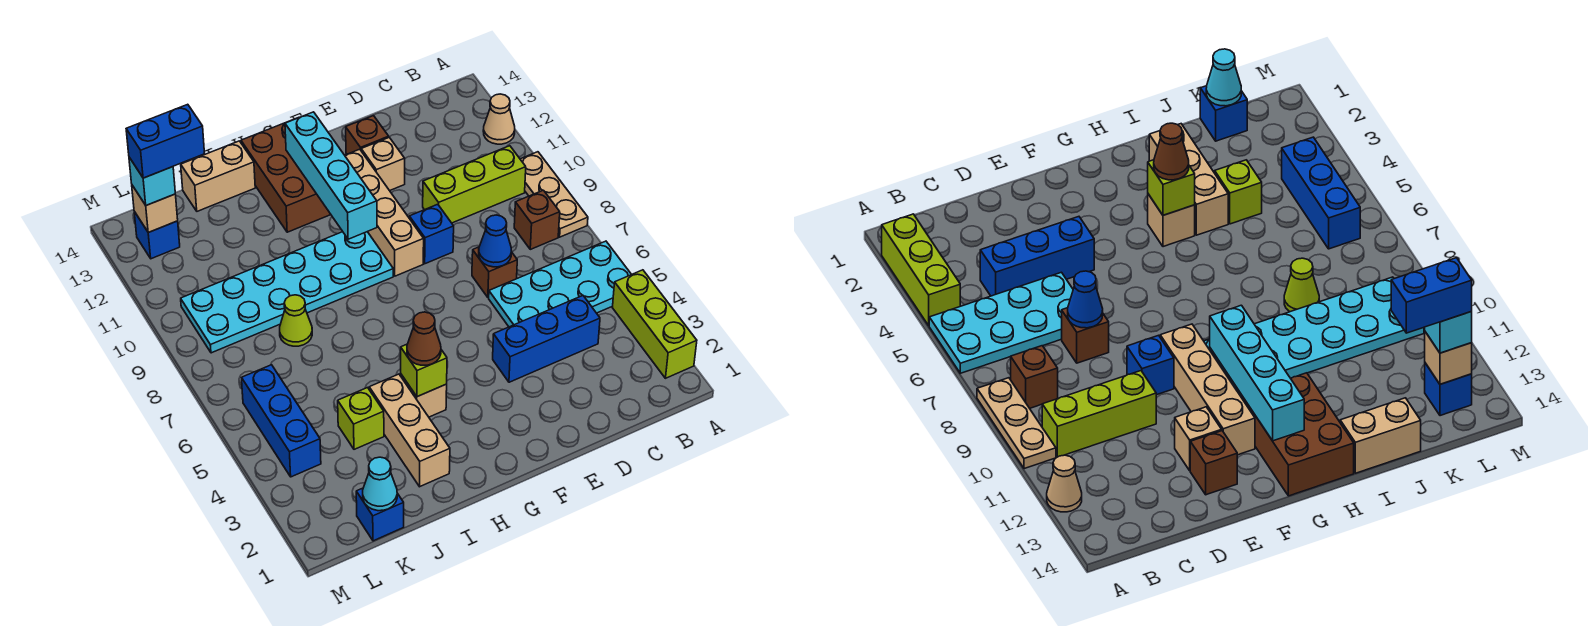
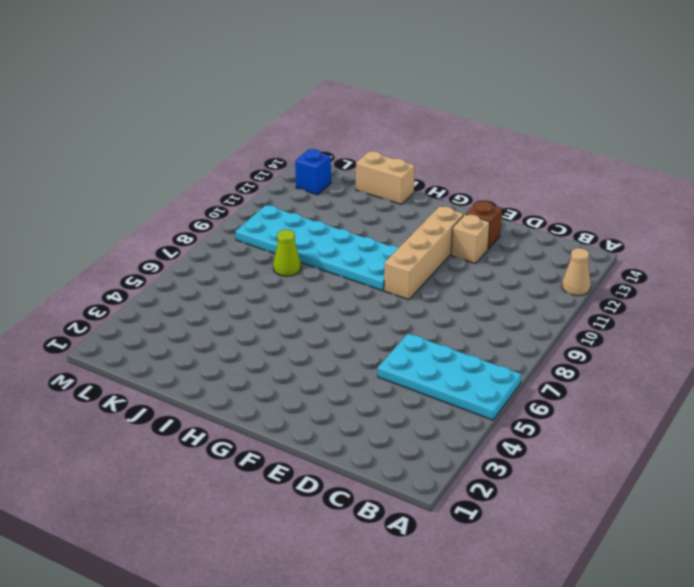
none -> lime brick A2:A4 level 1
none -> tan plate A8:A10 level 1
none -> brown brick B8 level 1
none -> lime brick B10:D10 level 1

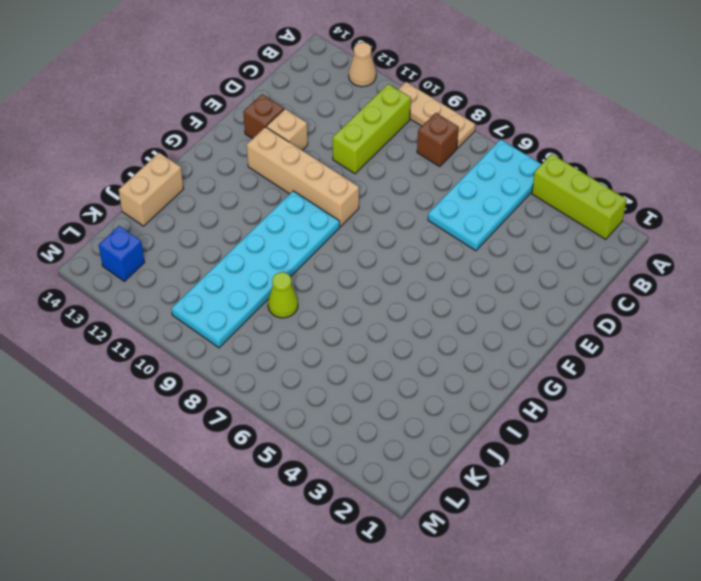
none -> blue brick C4:E4 level 1
none -> brown brick D7 level 1
none -> blue brick E9 level 1
none -> brown brick G12:H14 level 1

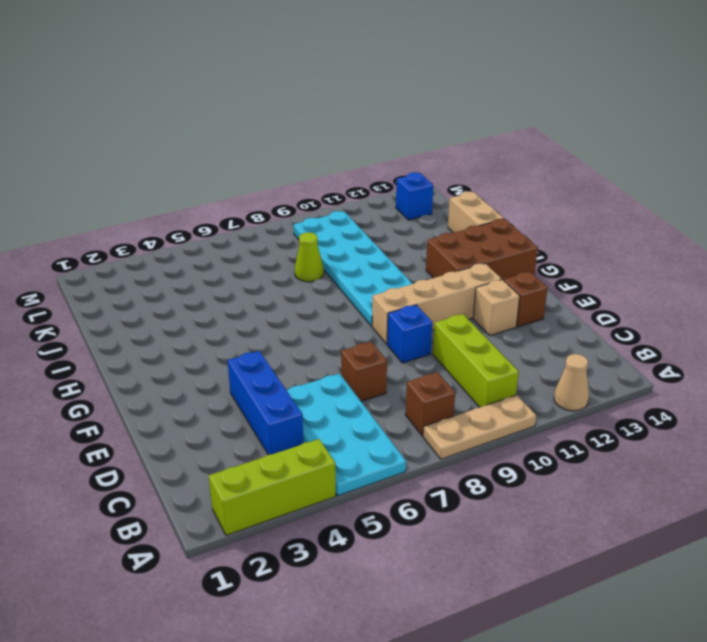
none -> tan brick H4 level 1
none -> tan brick I2:I4 level 1
none -> lime brick J4 level 1
none -> blue brick K1 level 1

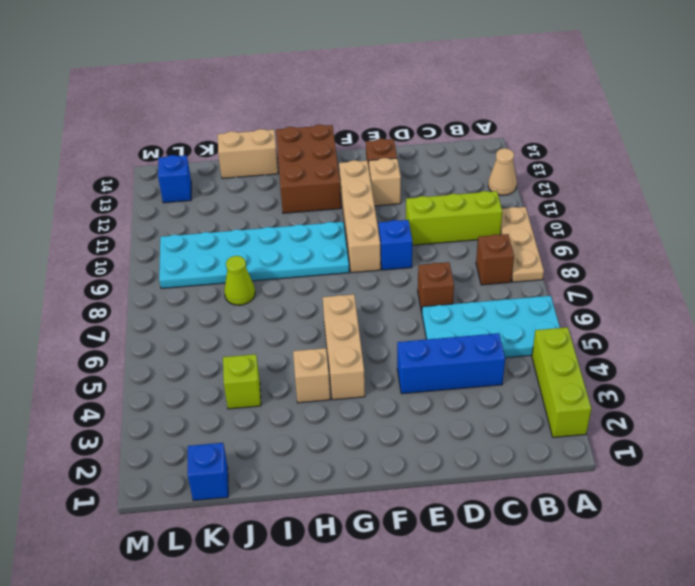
tan brick G4:G6 level 1 -> tan brick I2:I4 level 1
none -> blue brick L4:L6 level 1
none -> blue cone D7 level 2
none -> cyan brick G10:G13 level 2
none -> lime brick H4 level 2

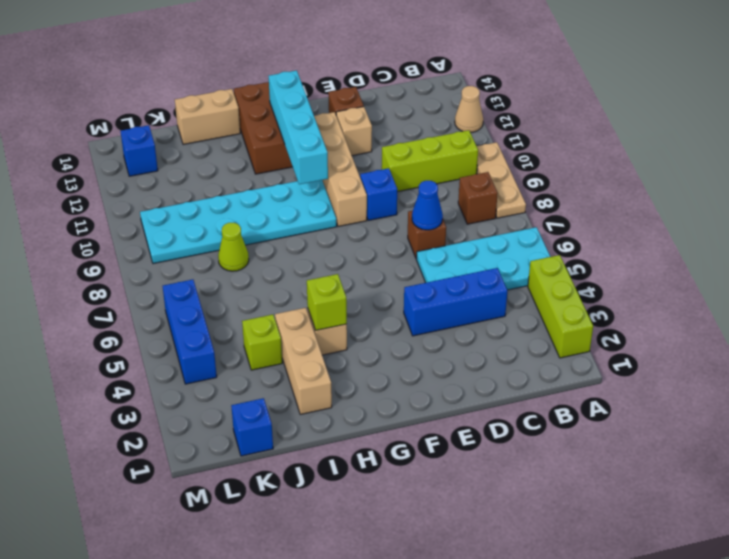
none -> cyan cone K1 level 2
none -> tan brick L13 level 2
none -> brown cone H4 level 3
none -> cyan brick L13 level 3

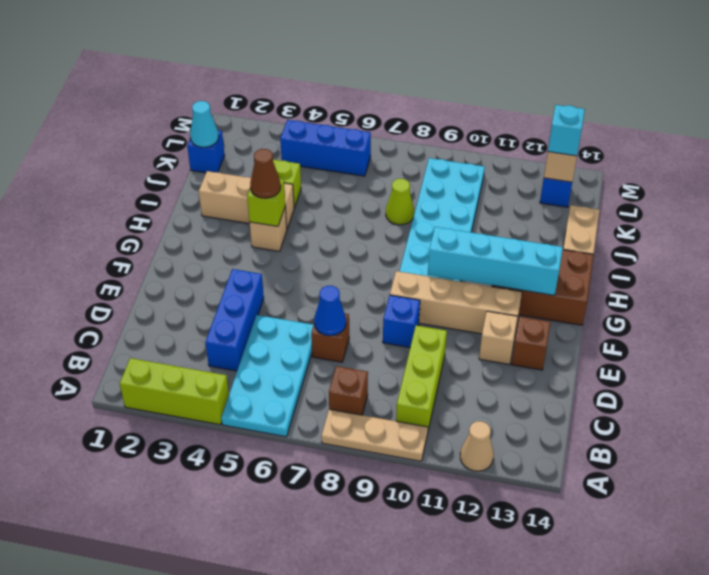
none -> blue brick K13:L13 level 4

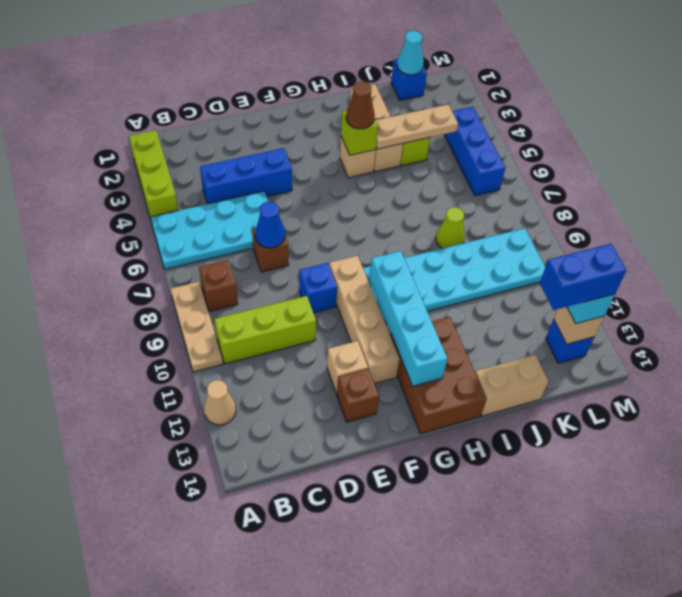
tan plate I4:K4 level 2 -> none

